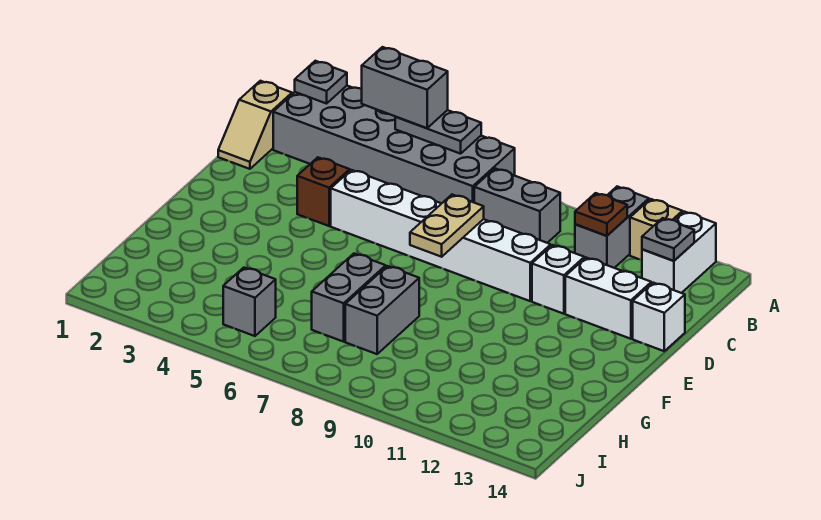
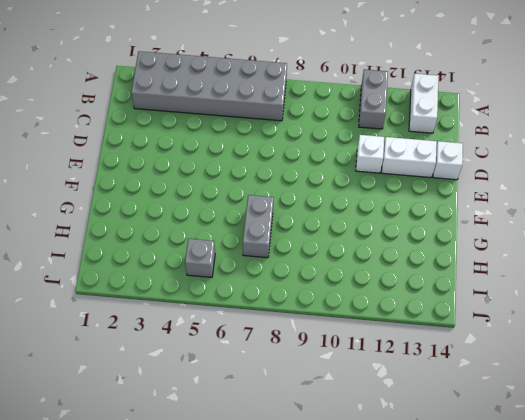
none -> tan brick A12 level 1
none -> tan slope B1:C1 level 1 top B
none -> grey brick B8:B9 level 1

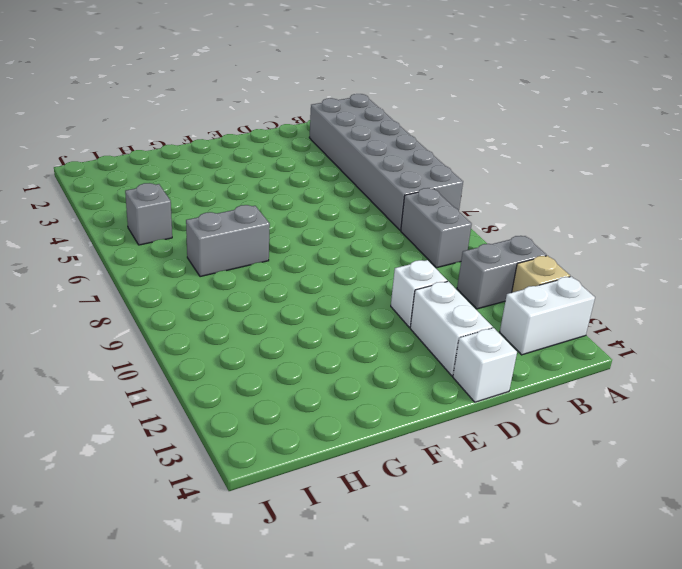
none -> tan slope B1:C1 level 1 top B
none -> brown brick D4 level 1
none -> white brick D5:D10 level 1

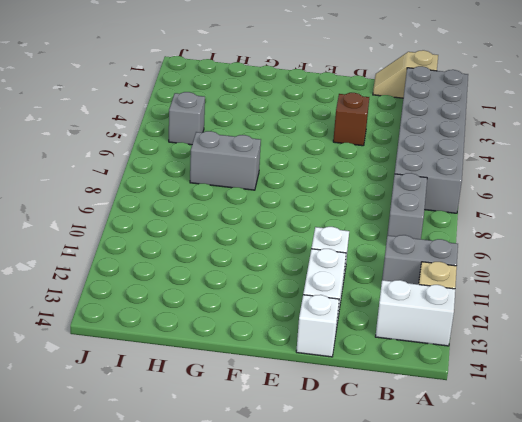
none -> white brick D5:D10 level 1
none -> grey brick G8:H8 level 1
none -> grey plate A2 level 2

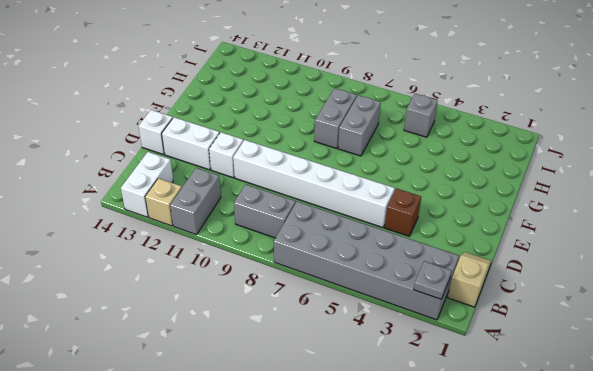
none -> grey plate A5:A6 level 2
none -> brown plate B11 level 2
none -> grey plate B13 level 2

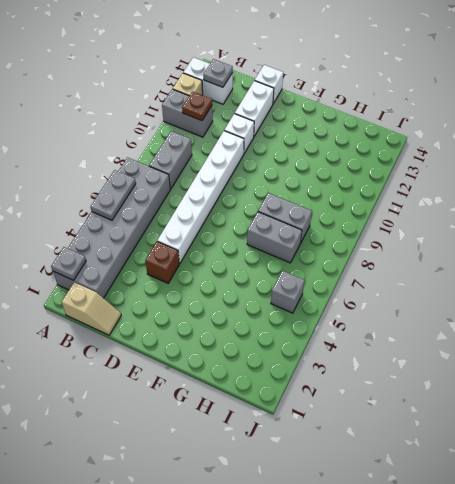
none -> tan plate D8:E8 level 2
none -> grey brick A4:A5 level 3

